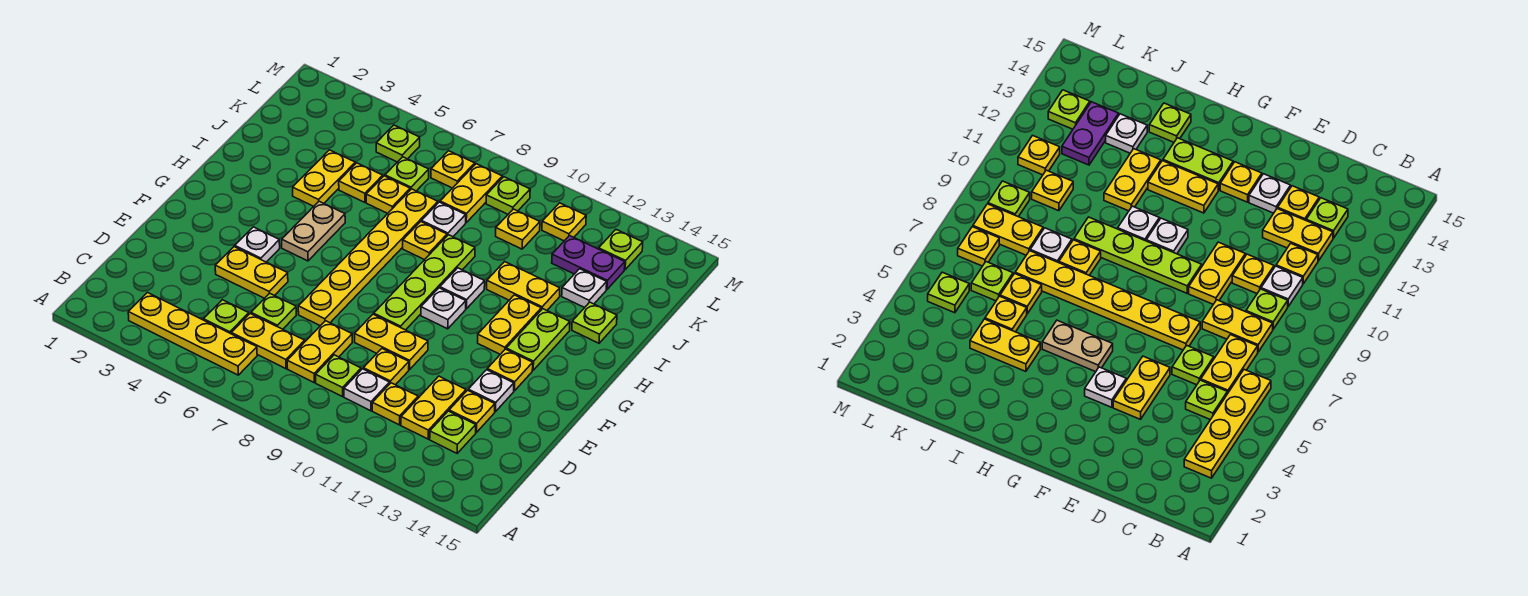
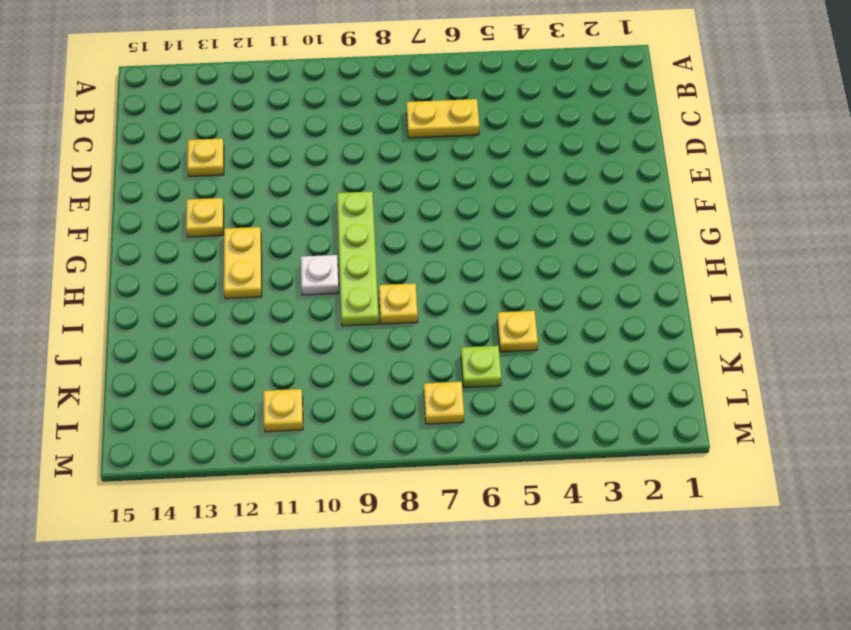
none -> yellow plate B3:B6 level 1
none -> lime plate C5 level 1
none -> yellow plate C8:D8 level 1
none -> lime plate C9 level 1

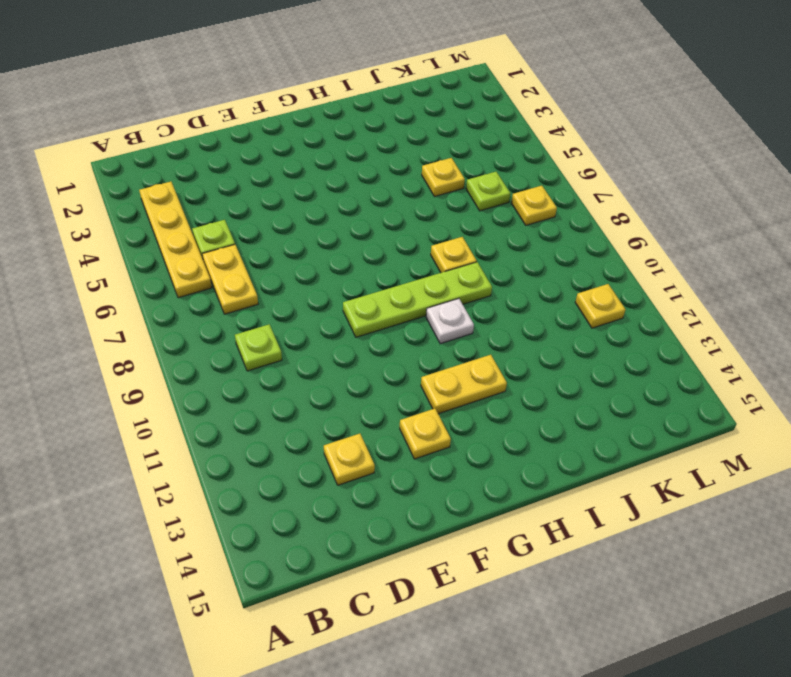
none -> yellow plate C8:D8 level 1
none -> white plate C10 level 1
none -> yellow plate C11 level 1
none -> yellow plate C12:D12 level 1

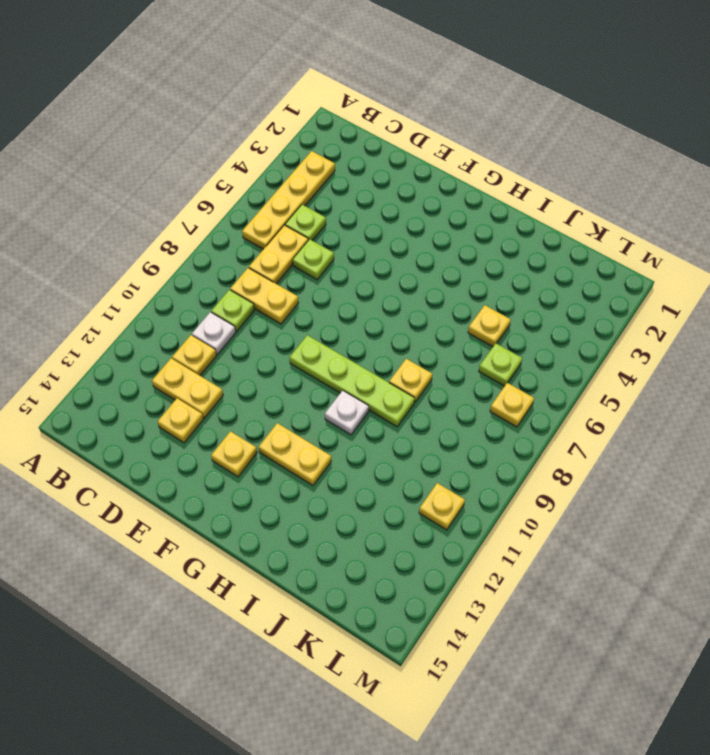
none -> lime plate C13 level 1
none -> yellow plate D10 level 1
none -> yellow plate E4:E5 level 1
none -> yellow plate E7:J7 level 1

